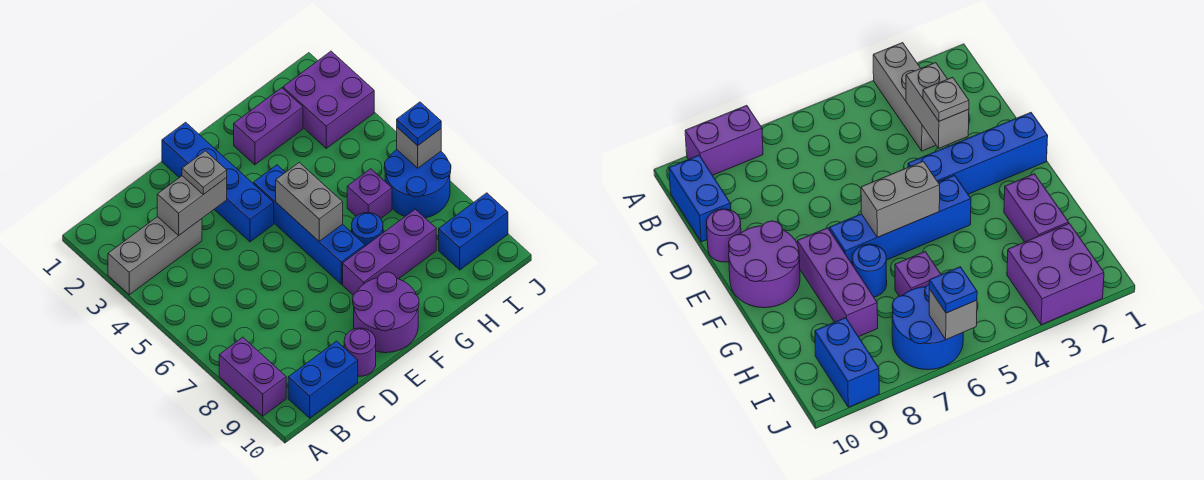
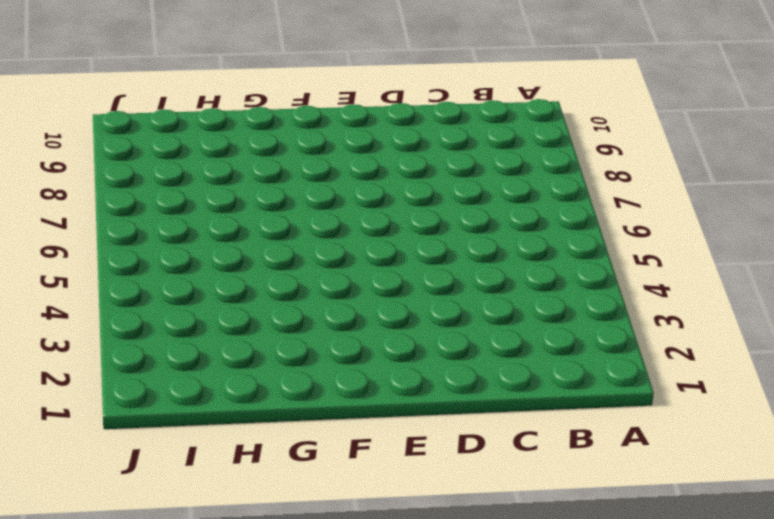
none -> grey brick A3:C3 level 1
none -> purple brick A8:A9 level 1
none -> blue brick B10:C10 level 1

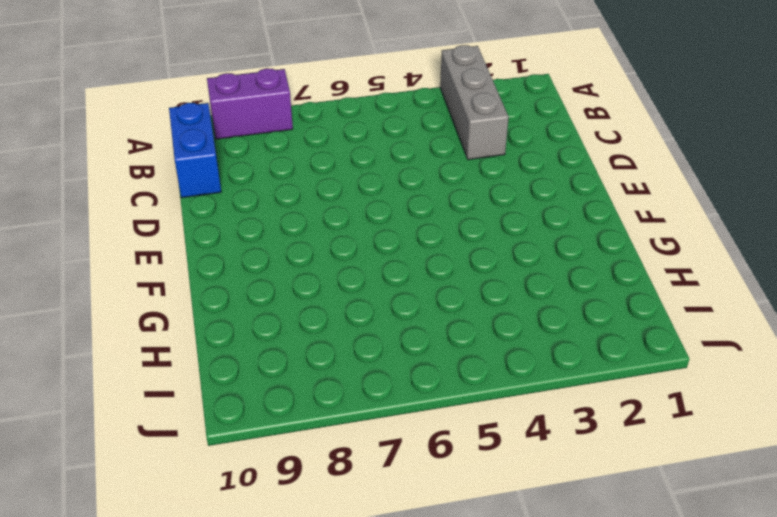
none -> purple round brick D10 level 1
none -> blue brick E1:E4 level 1
none -> purple round brick E9:F10 level 1

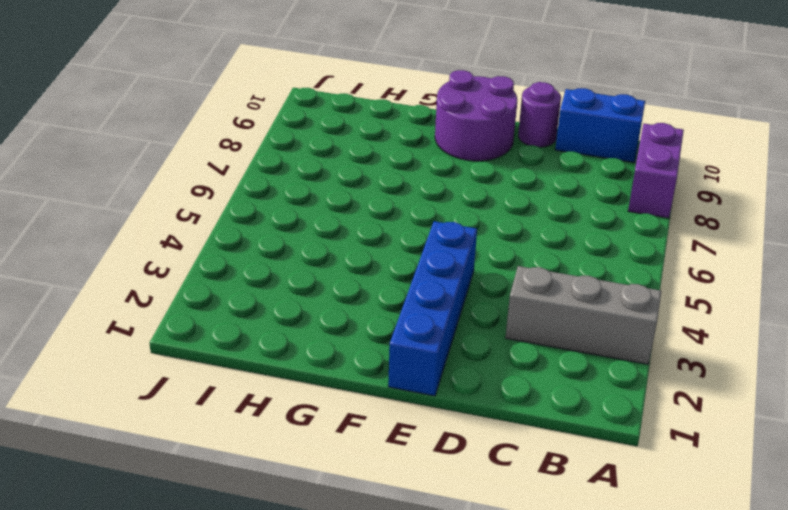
none -> blue brick F4:F7 level 1
none -> purple brick F8:H8 level 1
none -> purple brick G2:H2 level 1

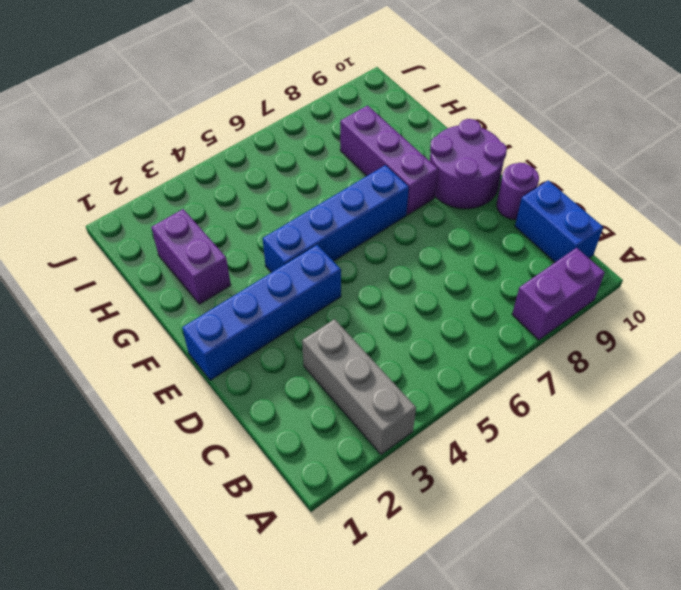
none -> blue round brick G7 level 1
none -> purple brick H6 level 1
none -> purple brick I2:J3 level 1

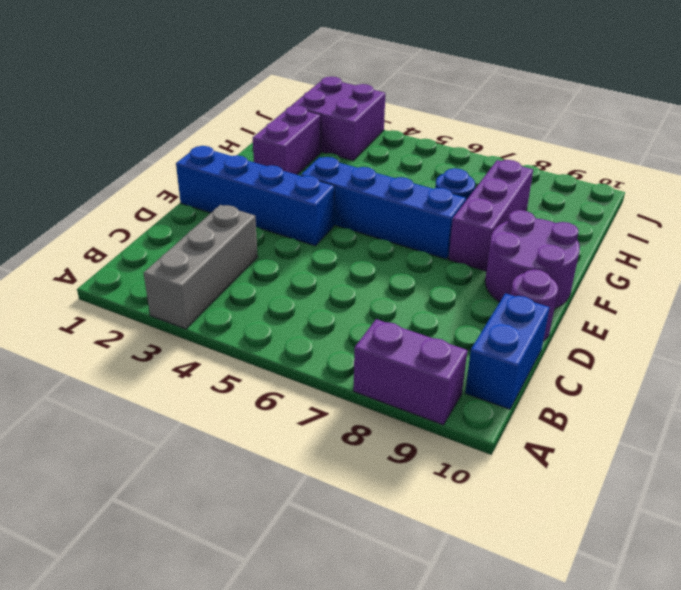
none -> purple brick H6 level 1
none -> blue round brick I6:J7 level 1
none -> blue brick I9:J9 level 1

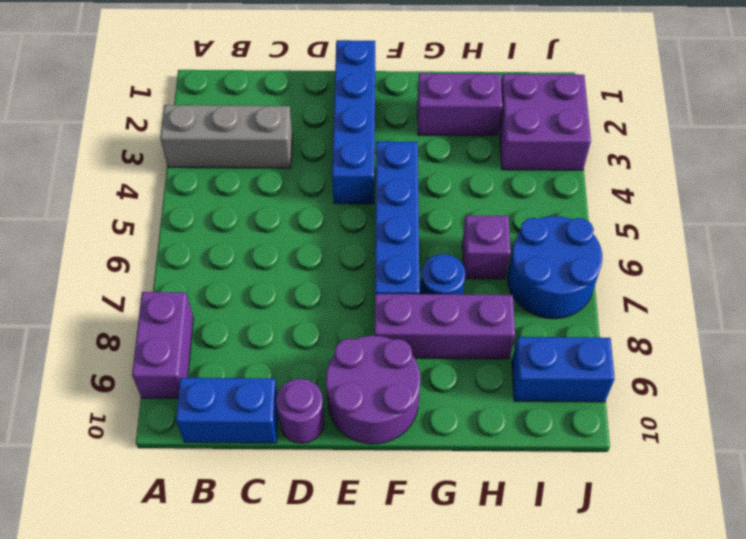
none -> grey brick C3:D3 level 2
none -> grey brick F5:F6 level 2
none -> grey brick J6 level 2

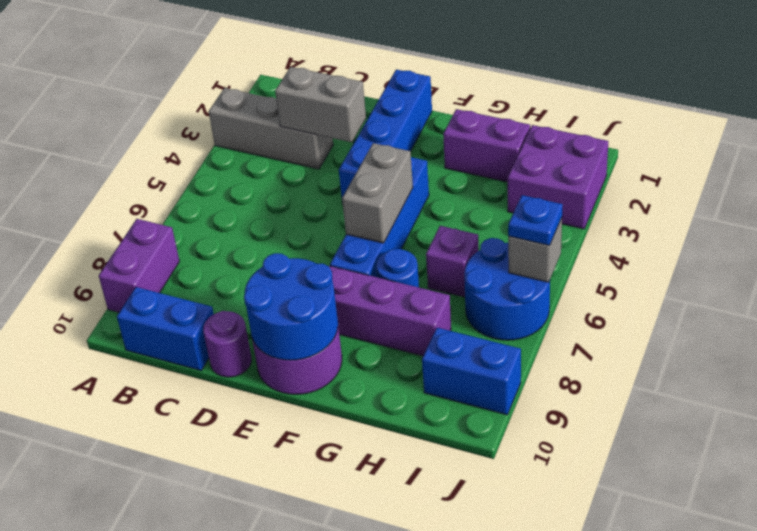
blue round brick E9:F10 level 2 -> none
none -> grey plate D3 level 3

